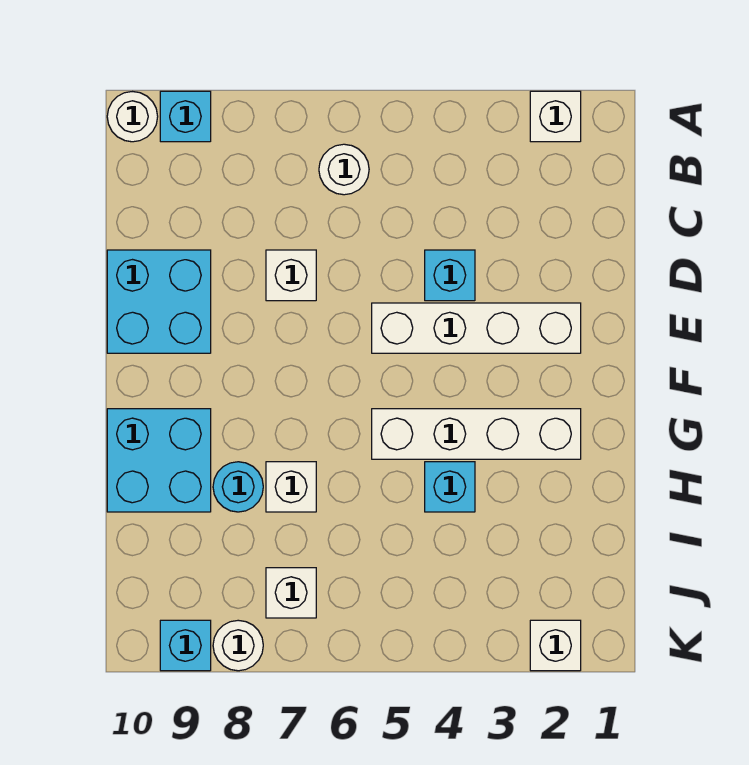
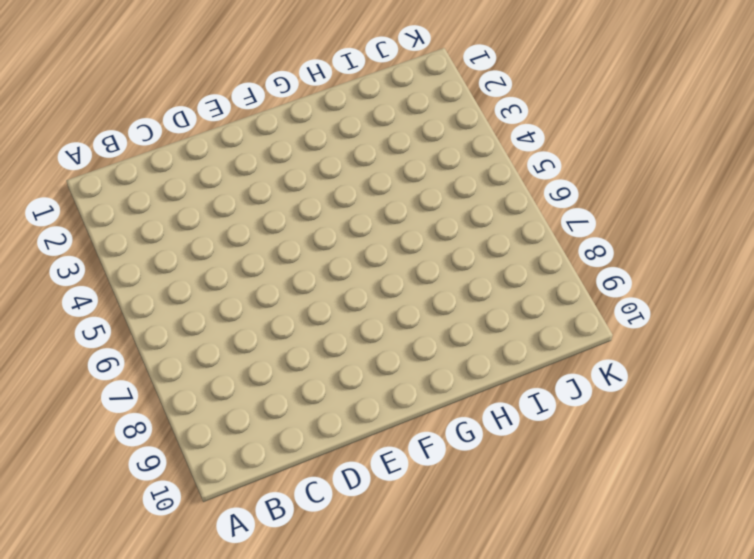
none -> white brick A2 level 1
none -> cyan brick A9 level 1
none -> white round brick A10 level 1

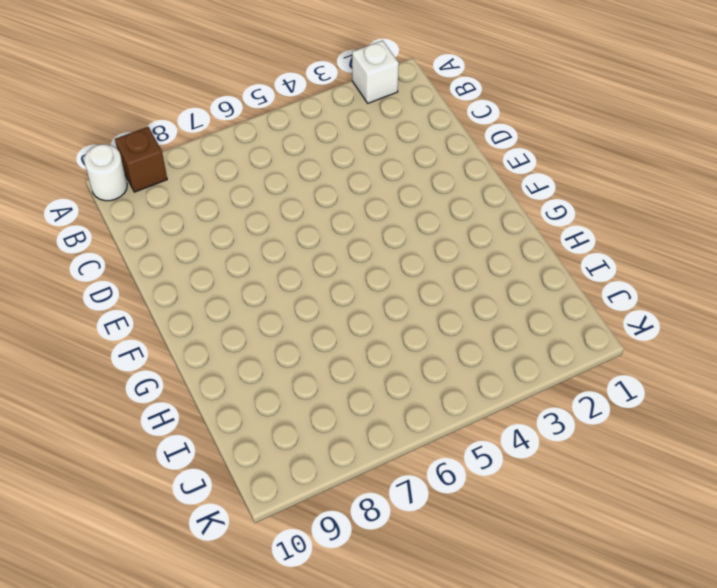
brown brick A9 level 1 -> cyan brick A9 level 1
none -> white round brick B6 level 1
none -> cyan brick D4 level 1
none -> white brick D7 level 1

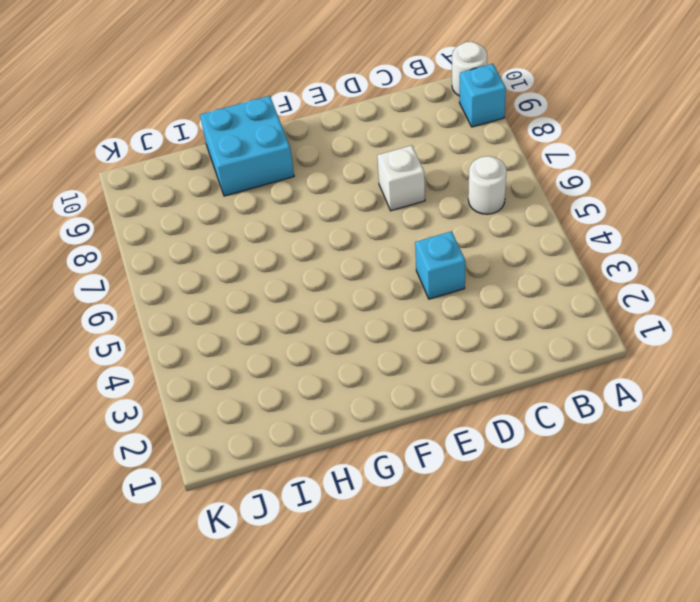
none -> white brick A2 level 1
none -> cyan brick D9:E10 level 1
none -> white brick E2:E5 level 1

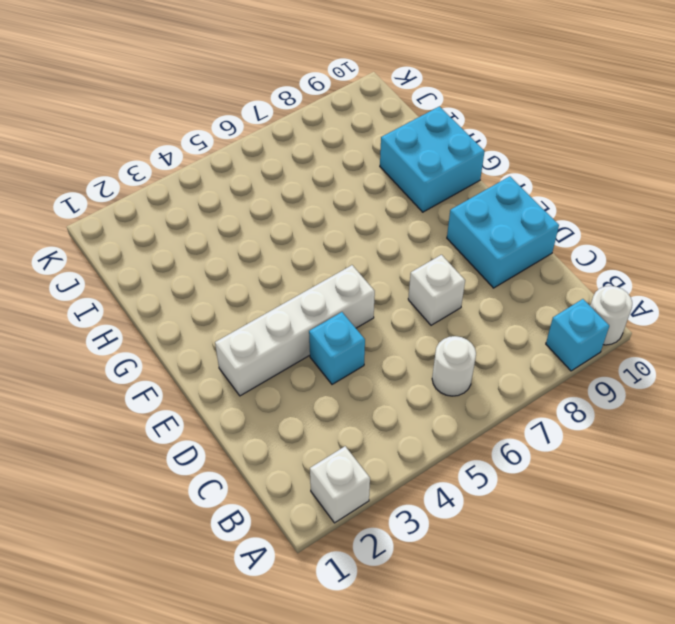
none -> white brick G2:G5 level 1
none -> cyan brick H4 level 1
none -> white brick H7 level 1

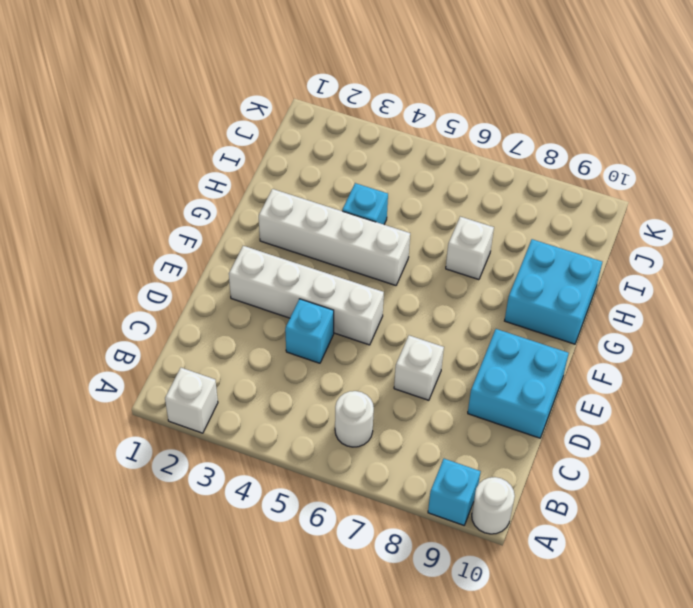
none -> cyan round brick H8 level 1
none -> white brick J7 level 1
none -> white brick K2 level 1

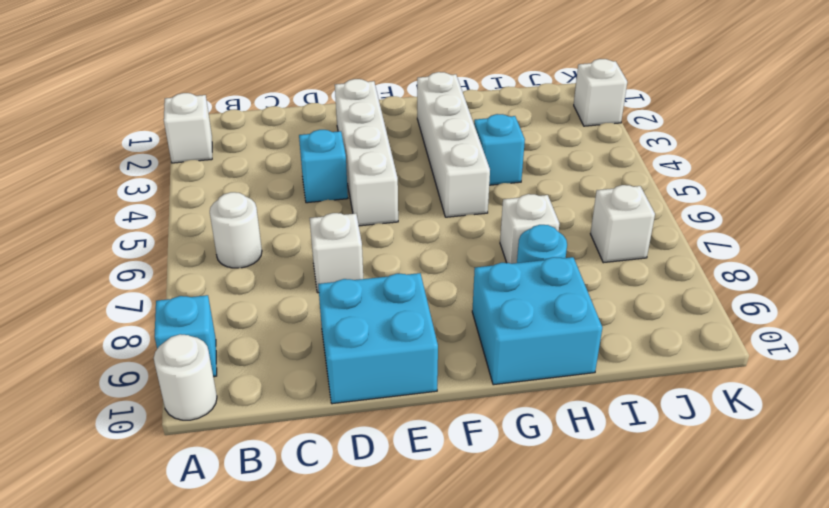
none -> white round brick K8 level 1
none -> cyan brick K9 level 1

